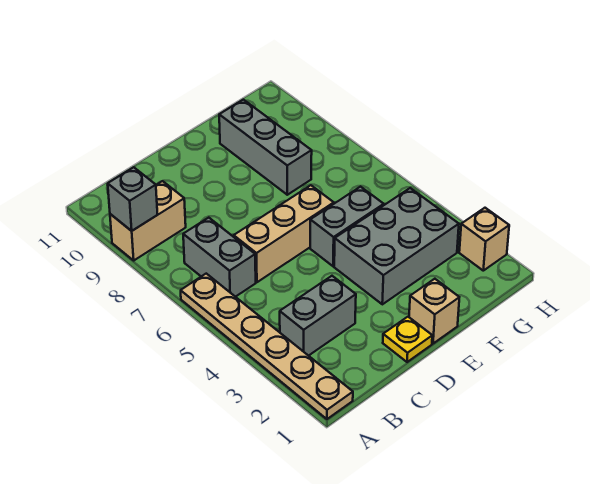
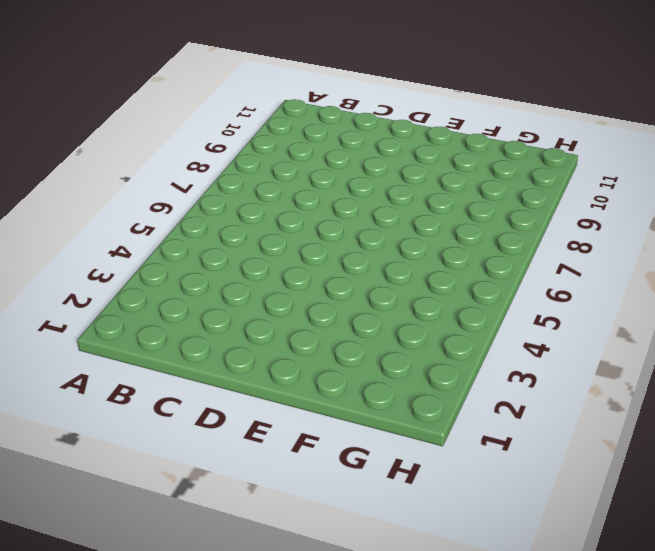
none -> tan plate A1:A6 level 1
none -> tan brick A9:B9 level 1
none -> grey brick B3:C3 level 1

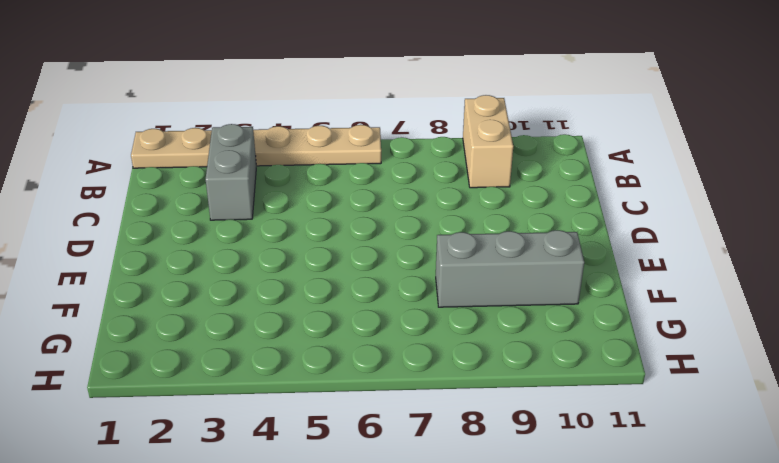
none -> grey brick B6:B7 level 1
none -> tan brick C6:E6 level 1
none -> yellow plate D1 level 1

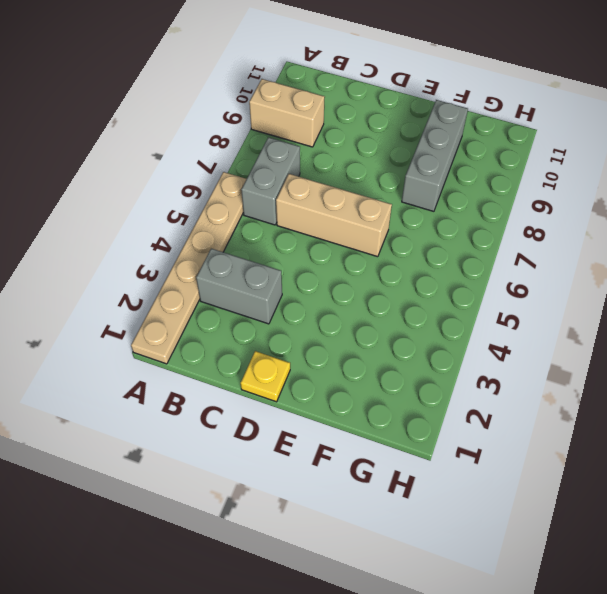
none -> tan brick E1 level 1
none -> grey brick E3:G4 level 1
none -> grey brick E5:F5 level 1

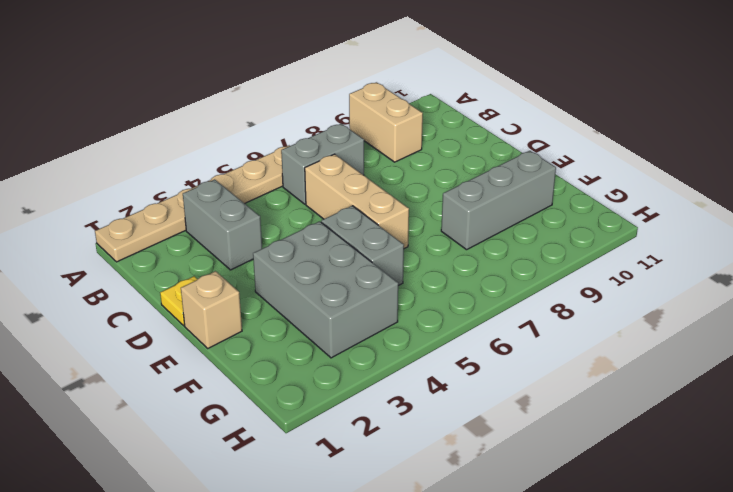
none -> tan brick H2 level 1
none -> grey brick A9 level 2

